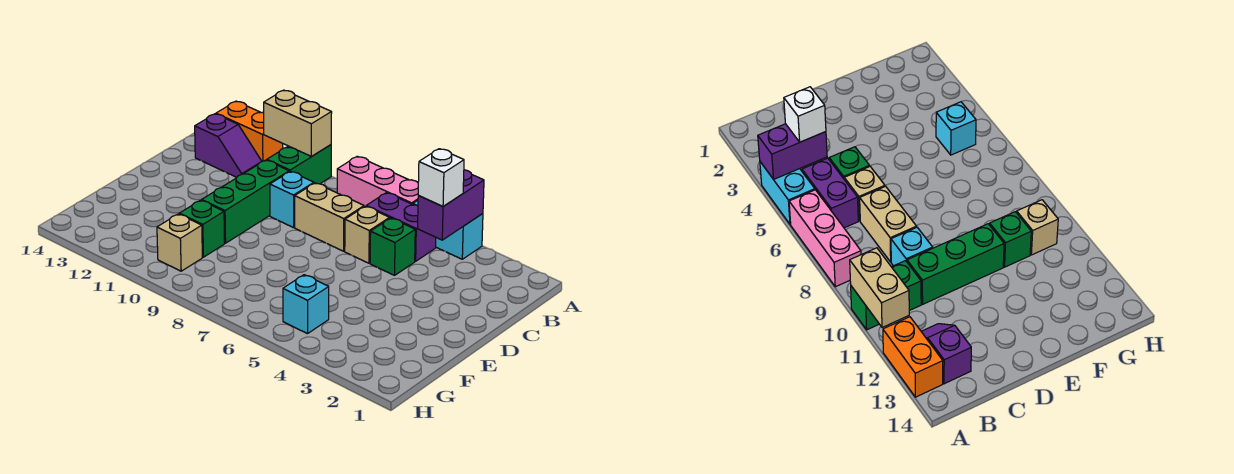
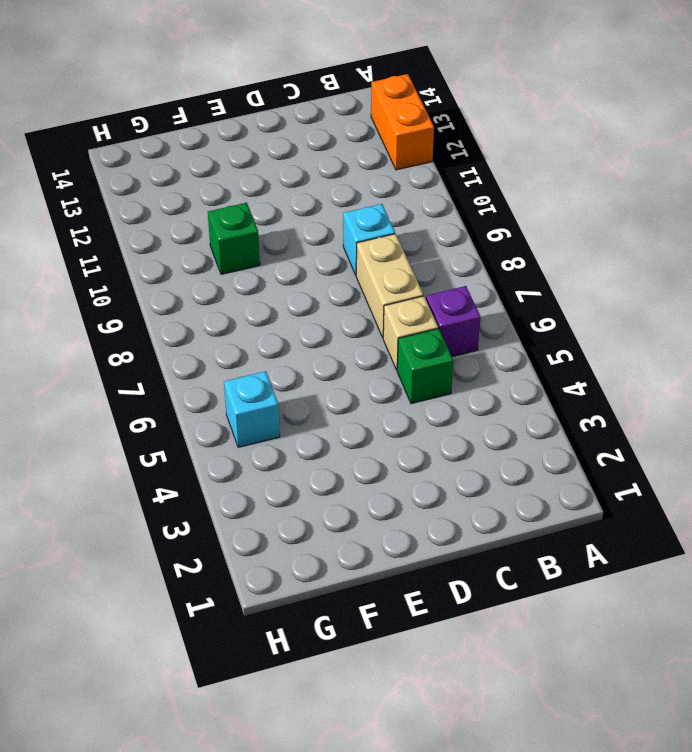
purple brick B6 level 1 -> purple brick B5:B6 level 1
none -> cyan brick A4:A5 level 1
none -> pink brick A6:A8 level 1
none -> green brick A10:B10 level 1

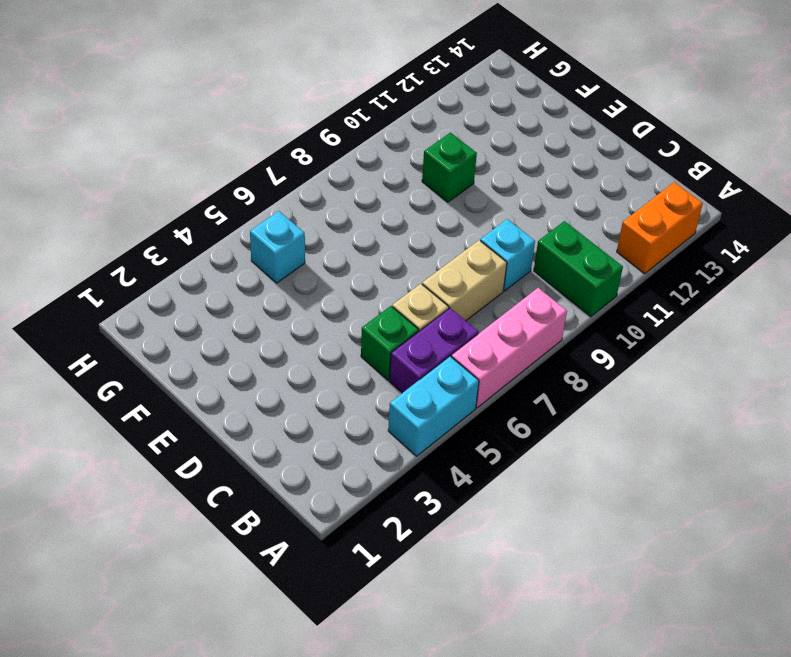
none -> purple slope B12:B13 level 1 top 13
none -> green brick C10:E10 level 1
none -> tan brick G10 level 1

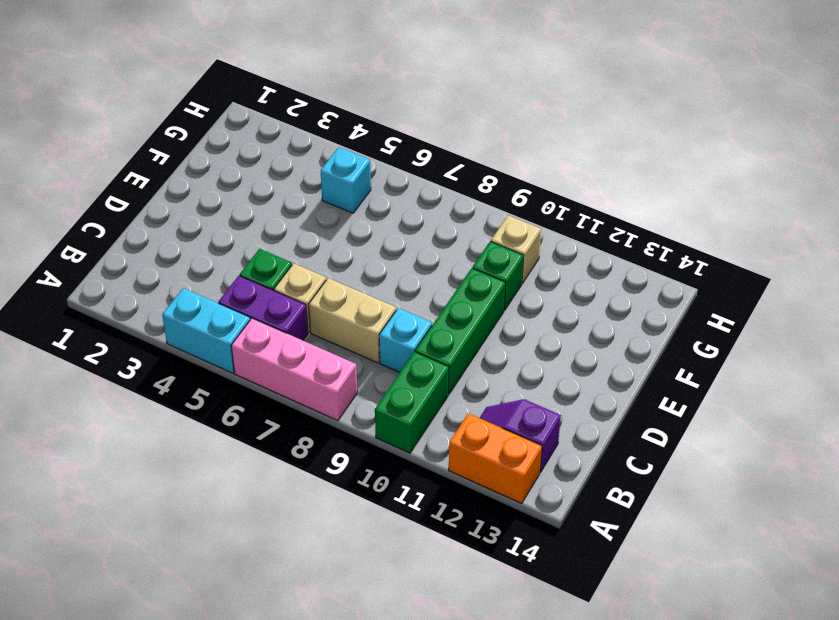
none -> purple brick A4:B4 level 2
none -> tan brick A10:A11 level 2
none -> white brick B4 level 3

